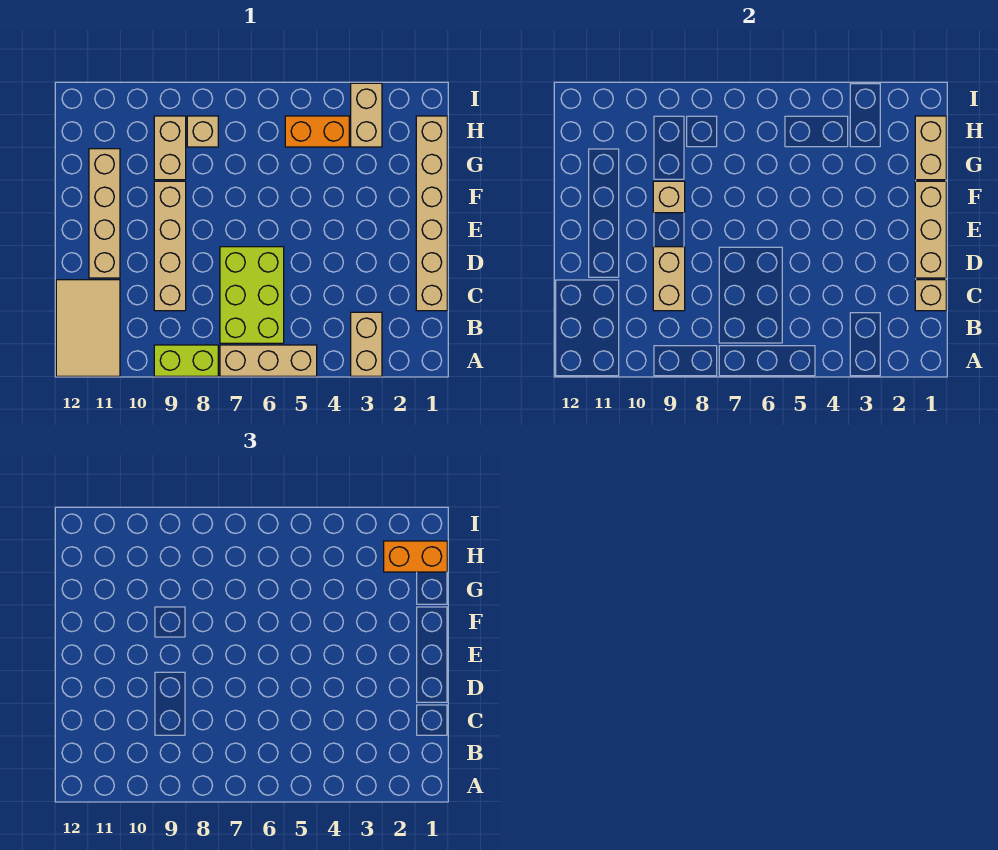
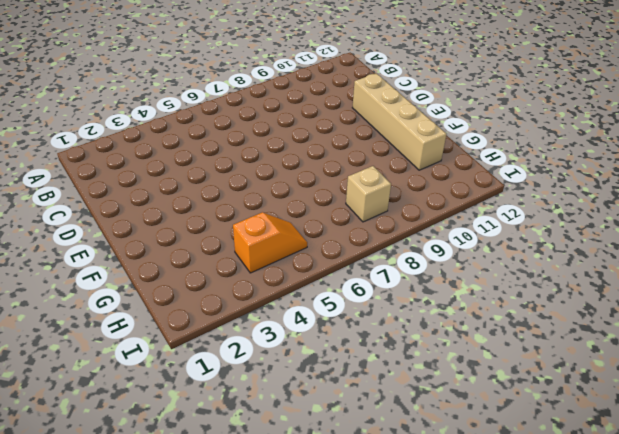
orange slope H4:H5 level 1 top 4 -> orange brick H4:H5 level 1
none -> tan brick A3:B3 level 1
none -> tan brick A5:A7 level 1
none -> lime brick A8:A9 level 1

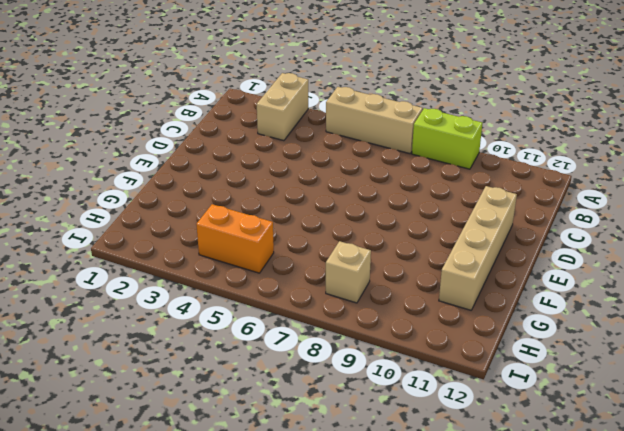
none -> tan tile A11:C12 level 1
none -> lime brick B6:D7 level 1
none -> tan brick C1:H1 level 1

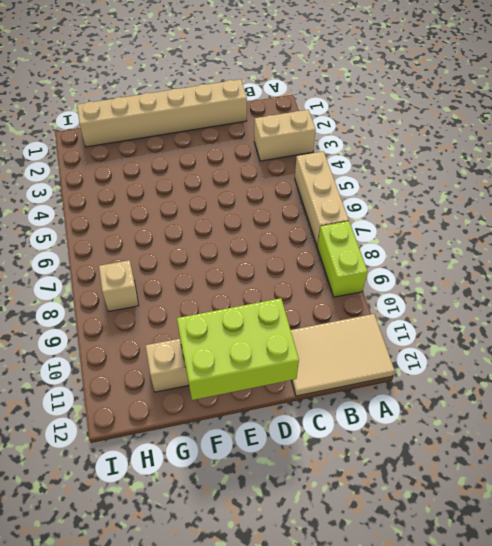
lime brick D11:F12 level 2 -> lime brick B6:D7 level 1
none -> tan brick C9:F9 level 1
none -> tan brick G9:H9 level 1
none -> tan brick H3:I3 level 1

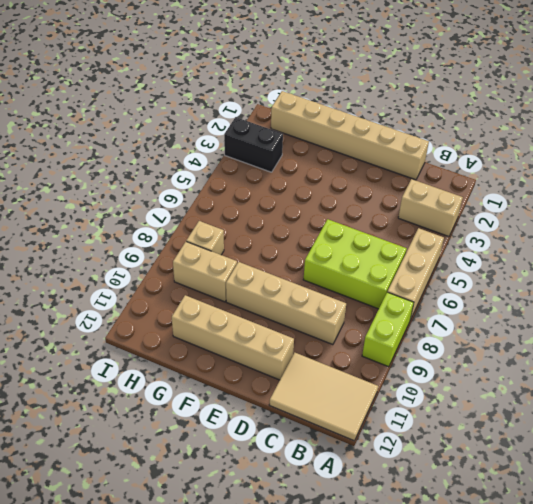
black brick H3:I3 level 1 -> tan brick H3:I3 level 1
none -> orange brick H4:H5 level 1
none -> tan brick C1 level 2
none -> tan brick C9:D9 level 2

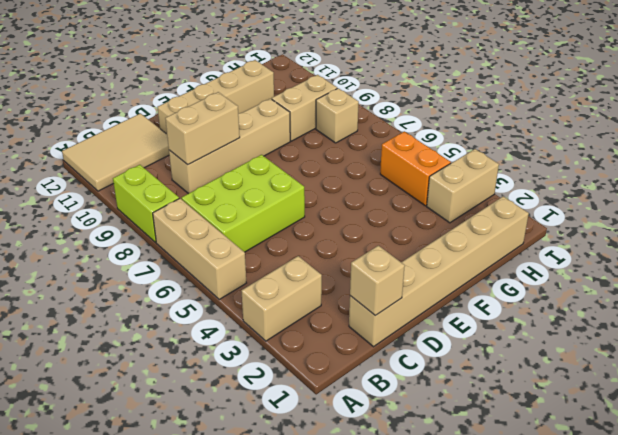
none -> tan brick D1:F1 level 2
none -> tan brick F9 level 2
none -> tan brick G1:H1 level 2

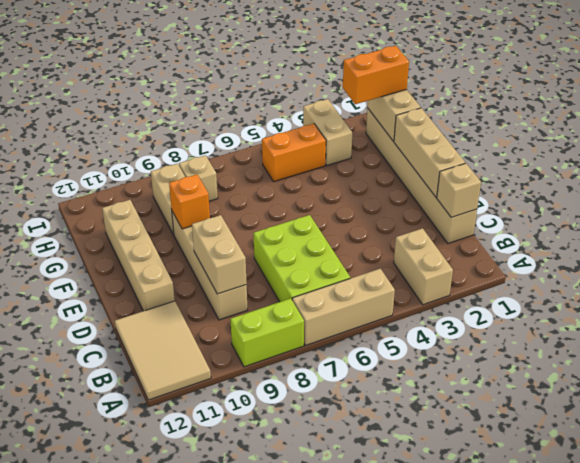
orange brick F9 level 2 -> tan brick F9 level 2

